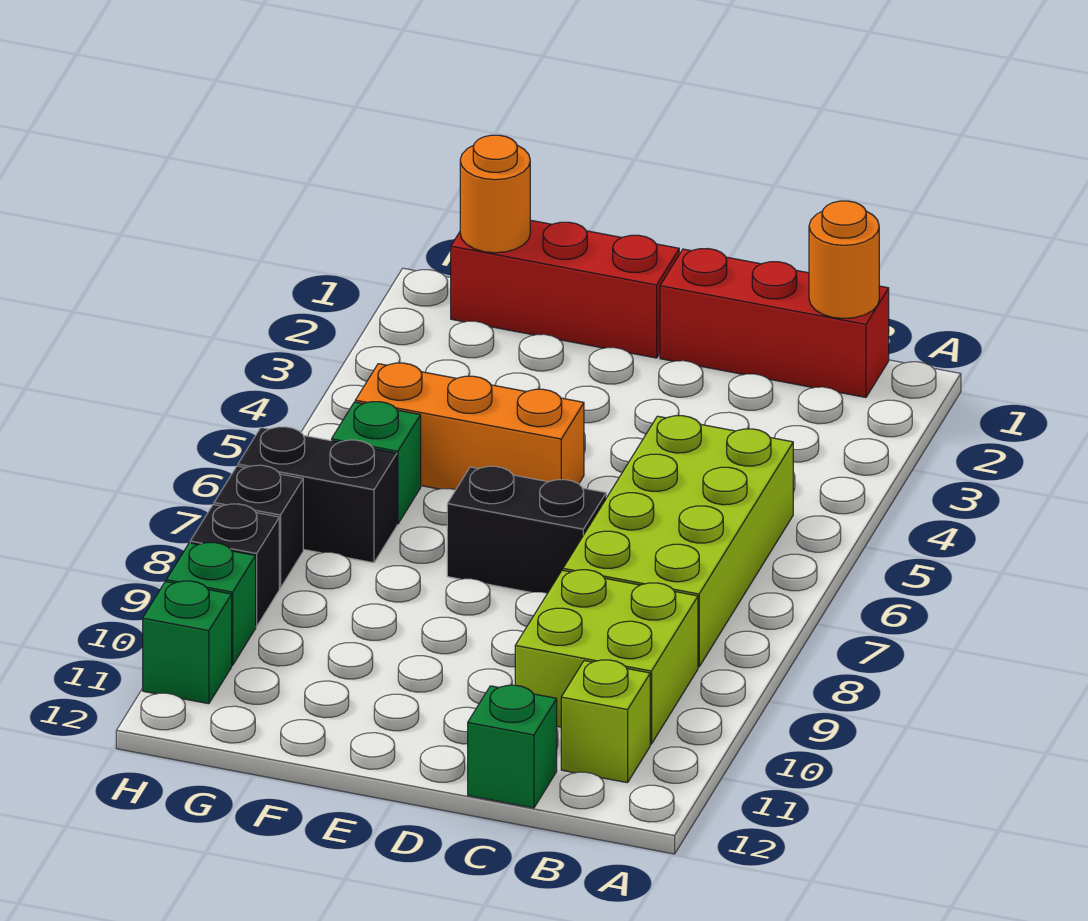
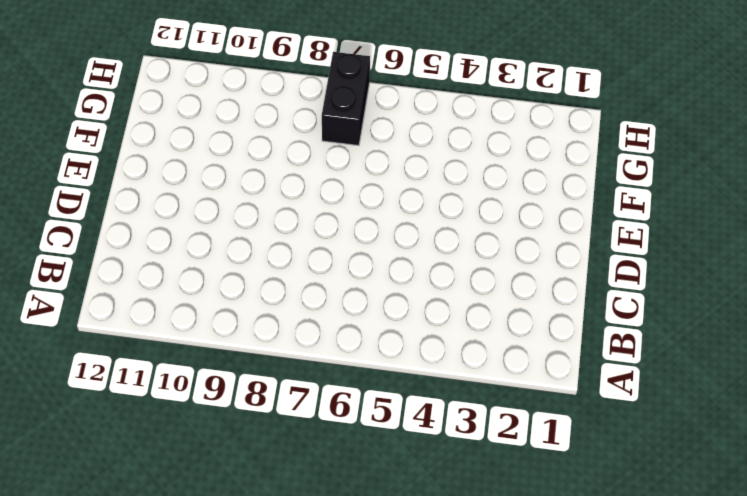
none -> red brick B1:D1 level 1
none -> lime brick B5:C8 level 1
none -> lime brick B9:C10 level 1

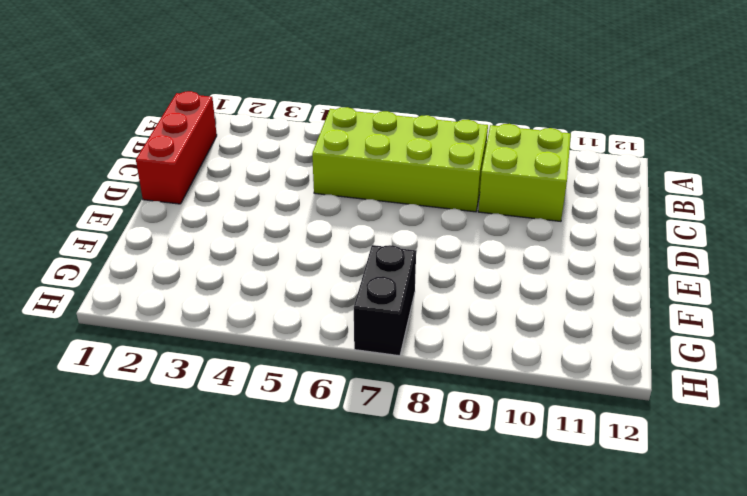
none -> lime brick B11 level 1
none -> green brick C12 level 1
none -> black brick D7:E7 level 1

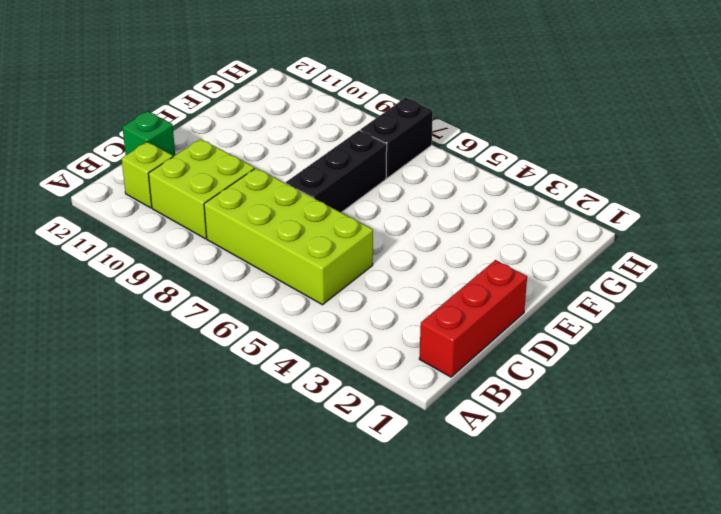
black brick D7:F7 level 1 -> black brick D7:E7 level 1
none -> red brick E1:G1 level 1
none -> orange brick E5:G5 level 1
none -> green brick G6 level 1

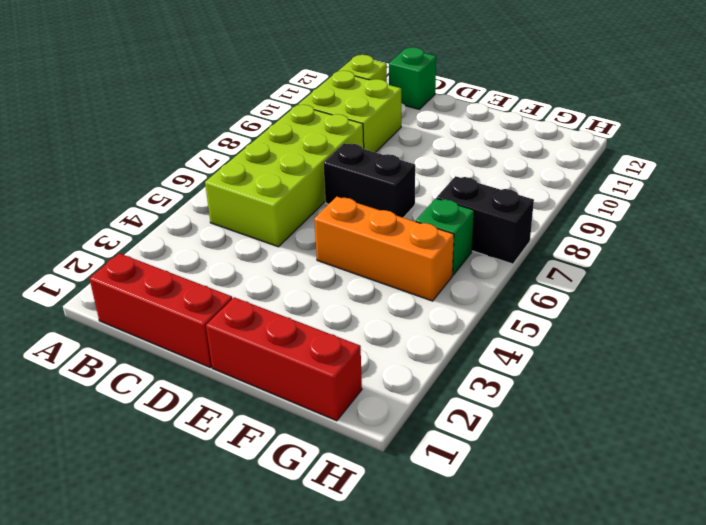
none -> black brick H8 level 1
none -> black brick H9 level 1
none -> green brick H10 level 1

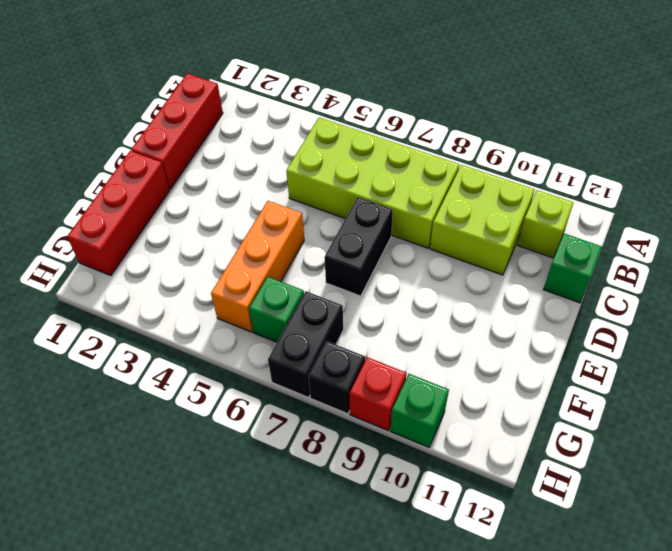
red brick H9 level 1 -> black brick H9 level 1
none -> green brick H11 level 1
none -> orange round brick B1 level 2
none -> orange round brick G1 level 2

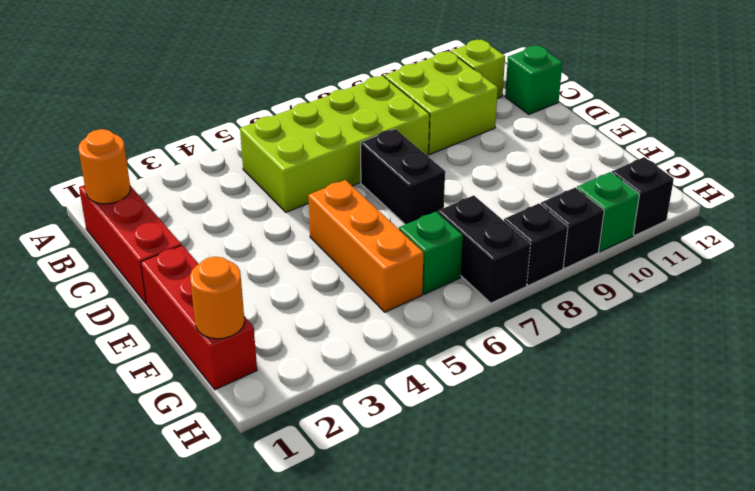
black brick H11 level 1 -> green brick H11 level 1

